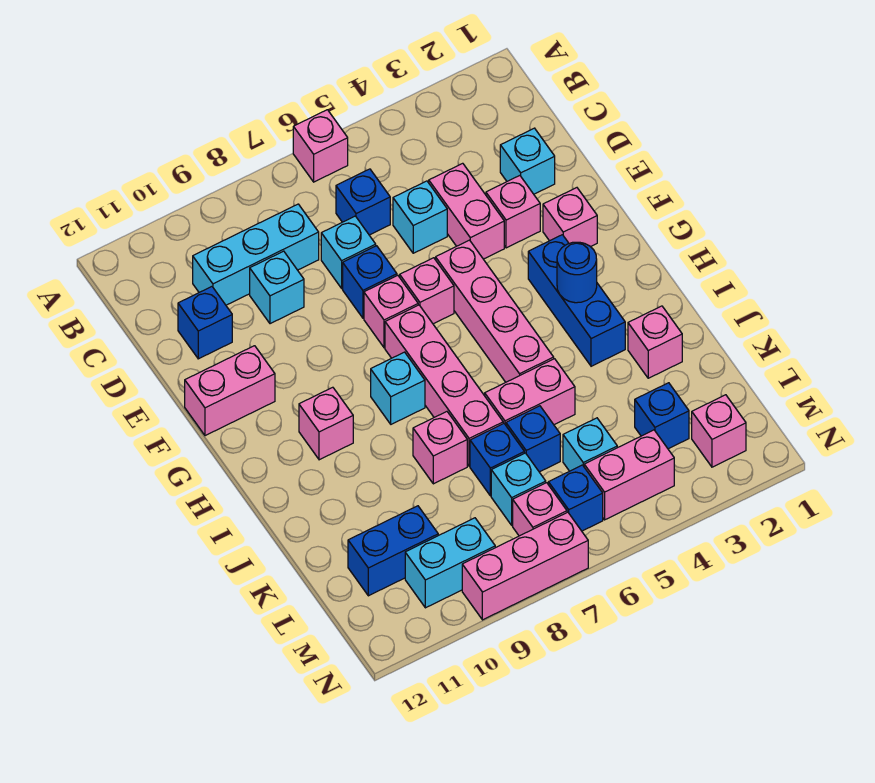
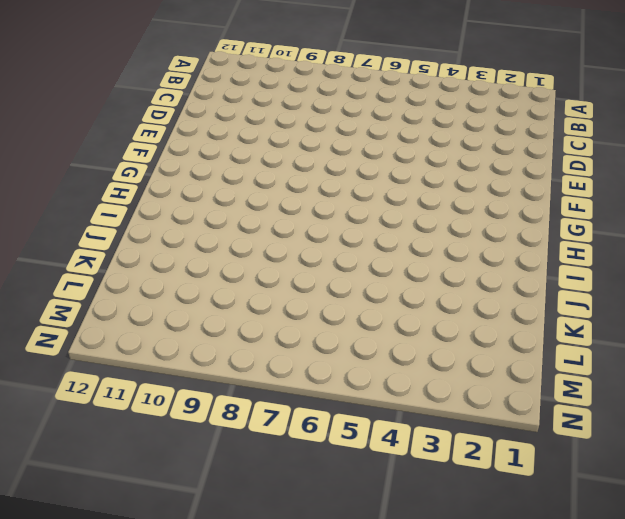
none -> pink brick A6 level 1
none -> blue brick C6 level 1
none -> cyan brick C8:C10 level 1
none -> cyan brick D2 level 1

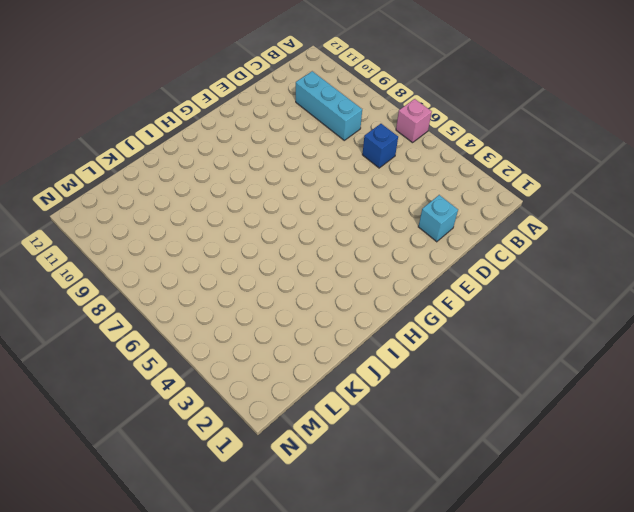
none -> pink brick D4:E4 level 1
none -> cyan brick D5 level 1
none -> cyan brick D7 level 1
none -> cyan brick D9 level 1

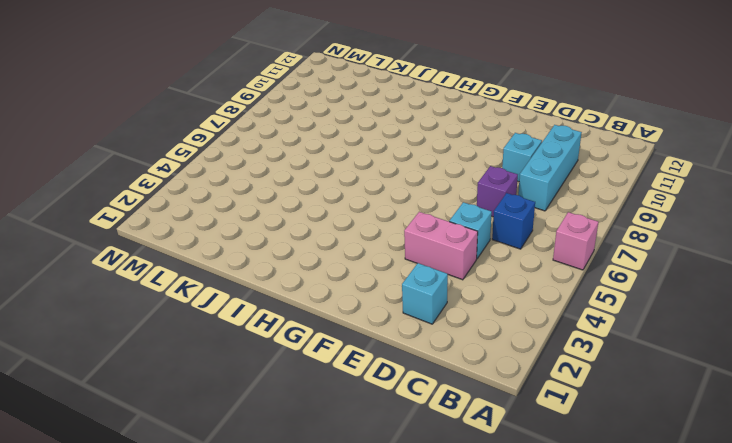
purple brick D7 level 1 -> cyan brick D7 level 1
none -> blue brick D11 level 1
none -> pink brick E3 level 1
none -> blue brick E7 level 1
none -> pink brick F2 level 1

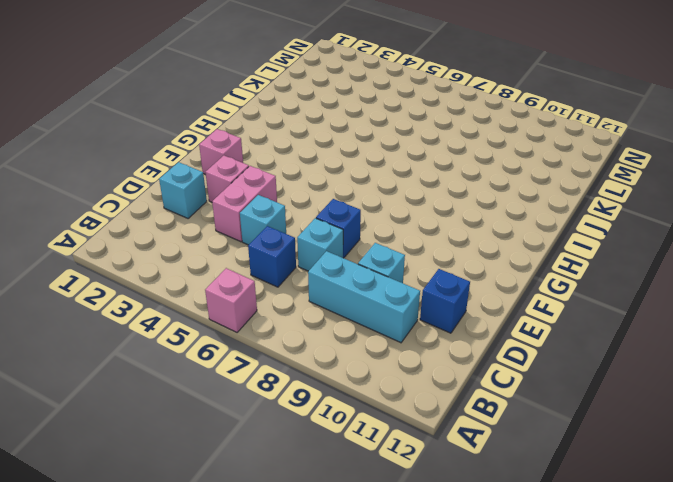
none -> pink brick F5:I5 level 1
none -> pink brick F6 level 1
none -> pink brick F7 level 1
none -> pink brick F11:F12 level 1

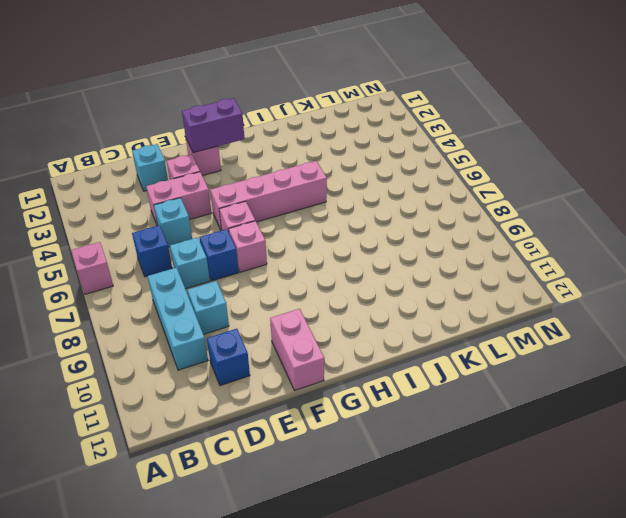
purple brick F2:G2 level 2 -> none
none -> blue brick G3:I3 level 1
none -> pink brick G7:J7 level 1
none -> cyan brick H8 level 1
none -> pink brick H10 level 1

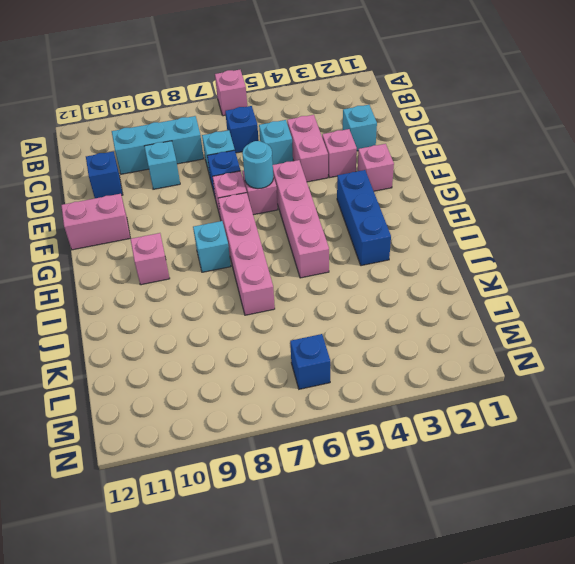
cyan round brick F6 level 2 -> none
none -> pink brick J2 level 1
none -> pink brick J5:J6 level 1
none -> pink brick J8 level 1
none -> blue brick K6 level 1

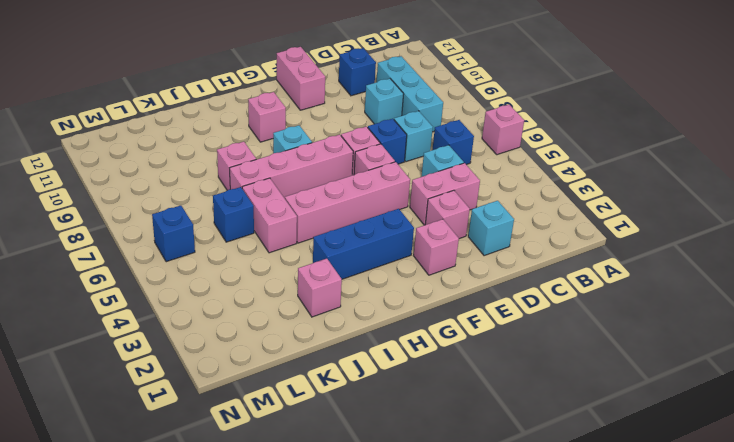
none -> blue brick K7 level 1
none -> blue brick L3 level 1
none -> cyan brick L5 level 1
none -> cyan brick L7 level 1

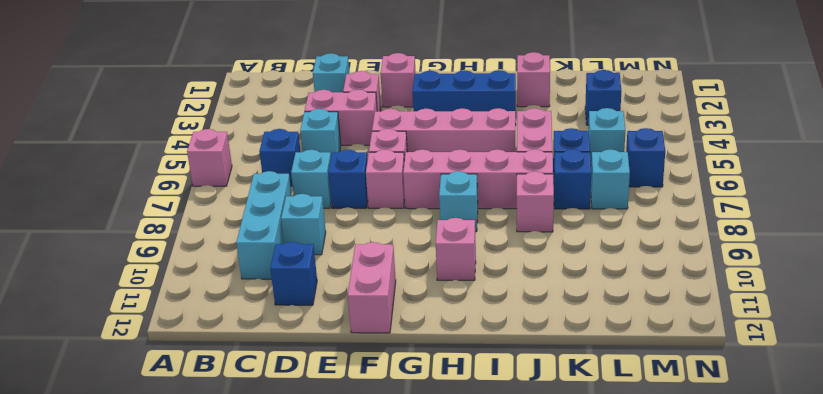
none -> blue brick L10:L11 level 1
none -> pink brick M2 level 1
none -> pink brick M4:M5 level 1
none -> pink brick M7 level 1

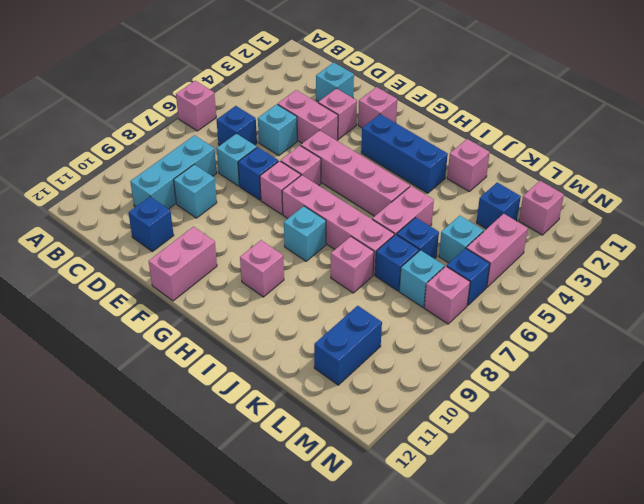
none -> cyan brick M9:M10 level 1
none -> pink brick N7:N9 level 1
none -> blue round brick H3 level 2

